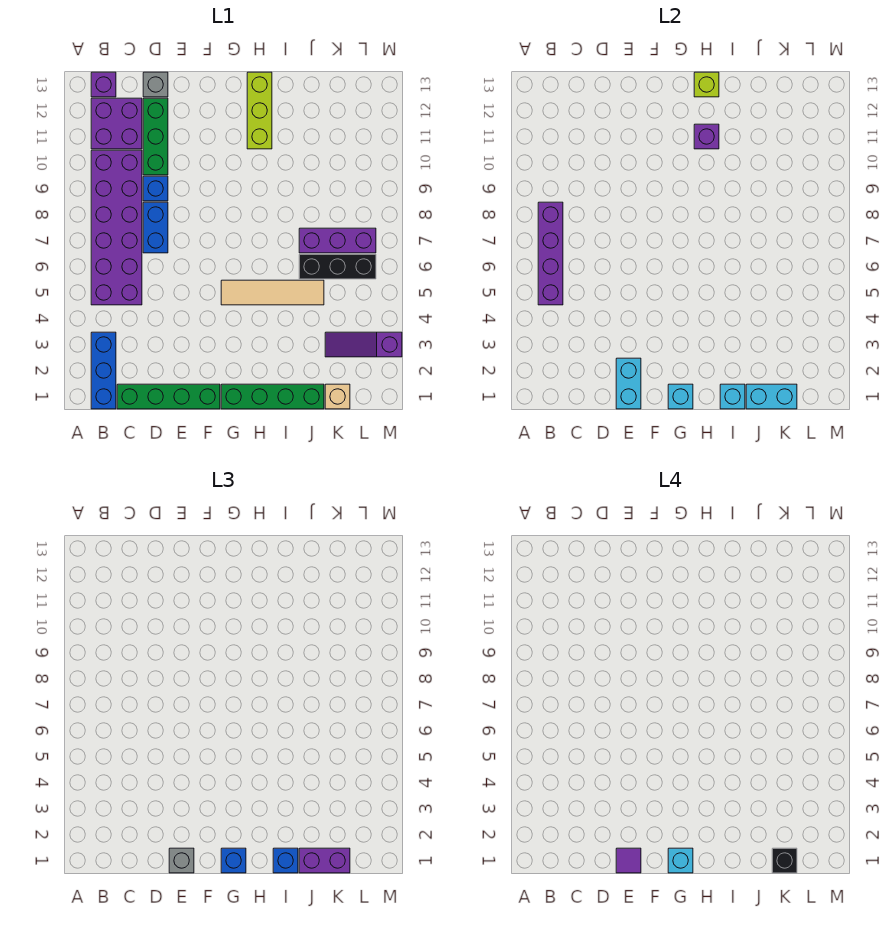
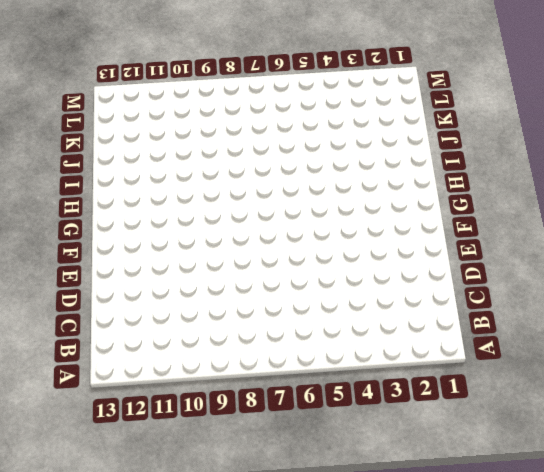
none -> blue brick B1:B3 level 1
none -> purple brick B5:C10 level 1
none -> purple brick B11:C12 level 1
none -> purple brick B13 level 1

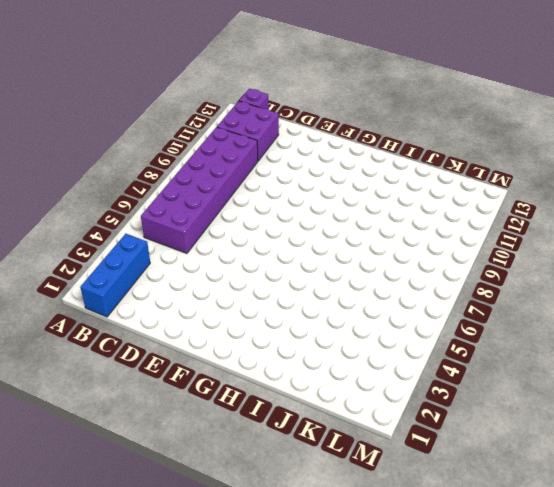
none -> green brick C1:F1 level 1
none -> blue brick D7:D8 level 1
none -> blue brick D9 level 1
none -> green brick D10:D12 level 1

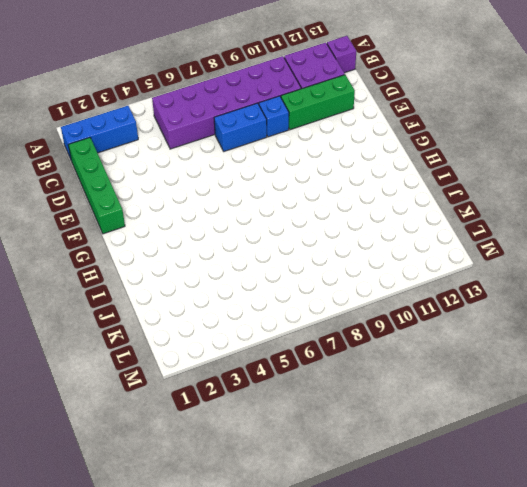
none -> grey brick D13 level 1
none -> green brick G1:J1 level 1
none -> tan tile G5:J5 level 1
none -> lime brick H11:H13 level 1

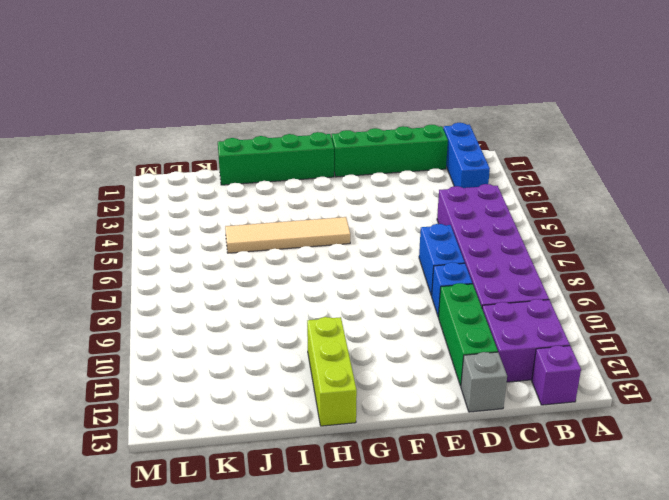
none -> black brick J6:L6 level 1
none -> purple brick J7:L7 level 1
none -> tan brick K1 level 1
none -> purple slope K3:M3 level 1 top M

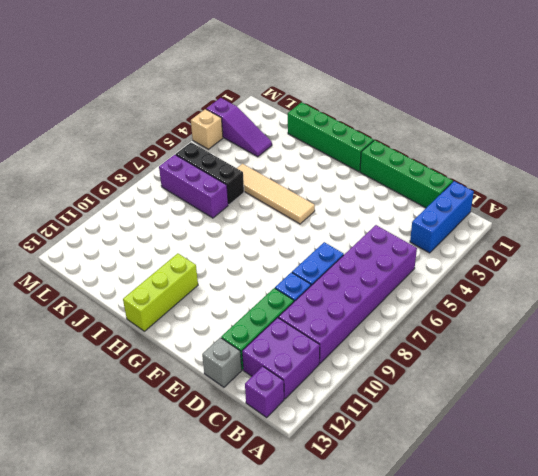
tan brick M4 level 1 -> tan brick K1 level 1
none -> purple brick B5:B8 level 2
none -> cyan brick E1:E2 level 2
none -> cyan brick G1 level 2
none -> purple brick H11 level 2

